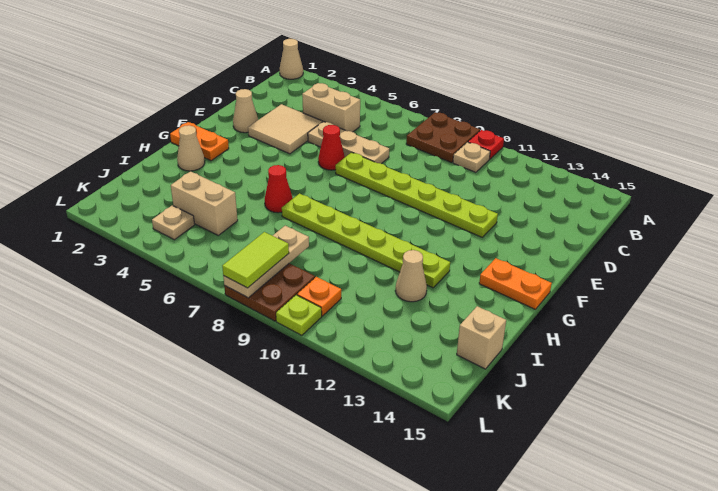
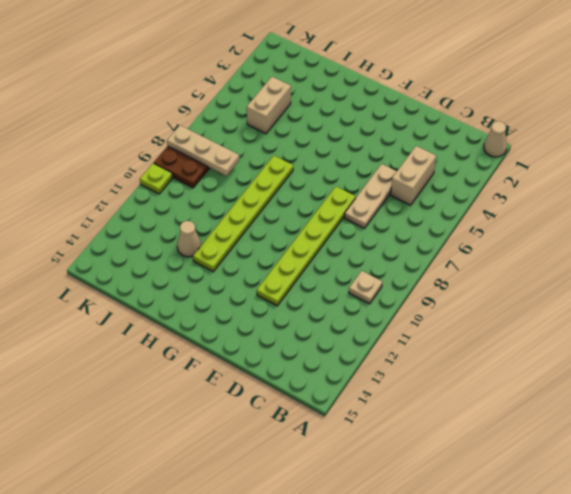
none -> brown plate A8:B9 level 1
none -> red plate A10 level 1
none -> tan tile D3:E4 level 1

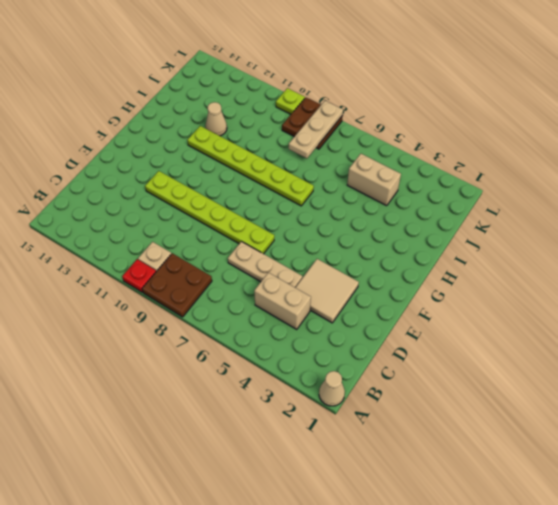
none -> tan cone E2 level 1
none -> red cone E6 level 1
none -> orange plate G1:G2 level 1

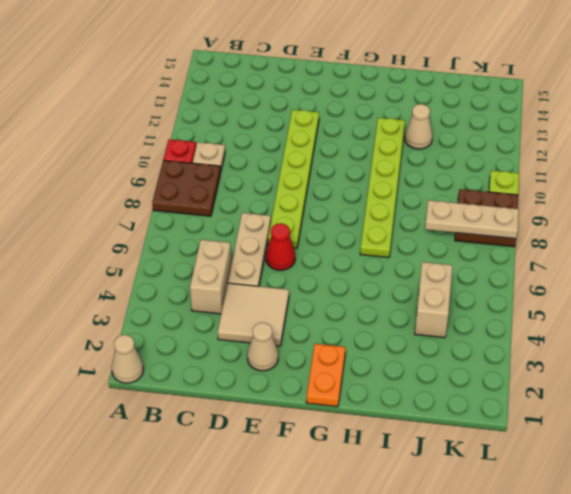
none -> orange plate G14:G15 level 1
none -> tan cone H2 level 1
none -> red cone H6 level 1

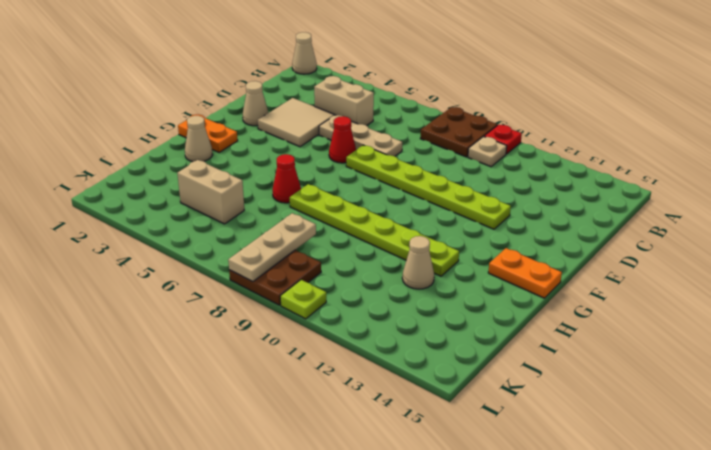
none -> tan brick J15 level 1
none -> tan plate K4 level 1
none -> orange plate K10 level 1

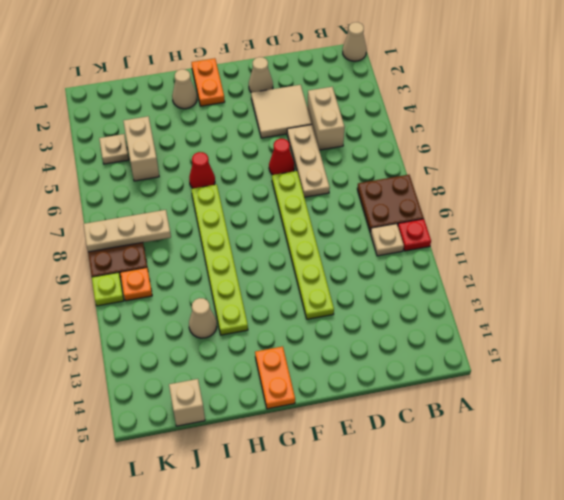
none -> lime tile K8:L8 level 3

